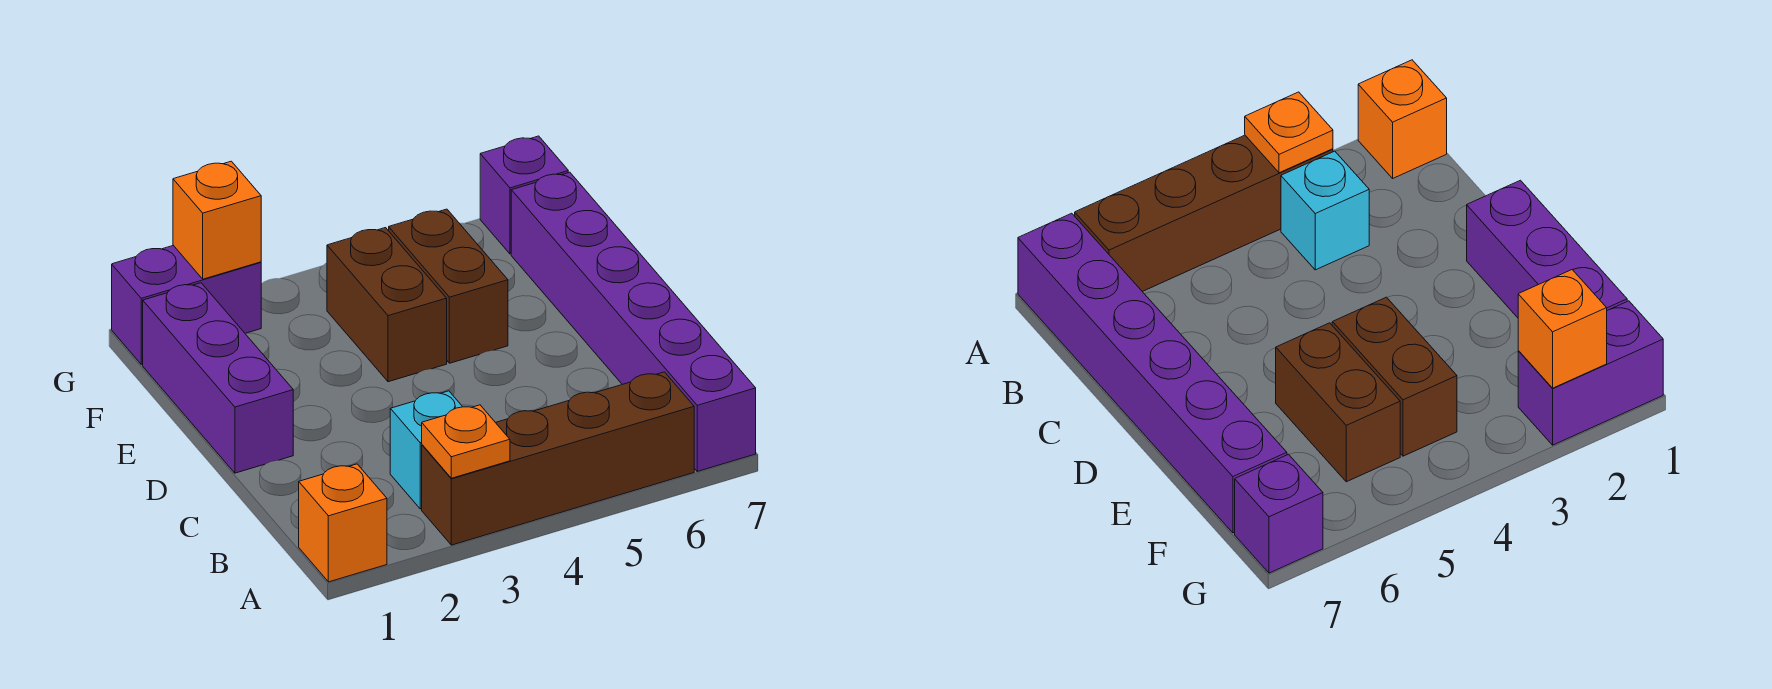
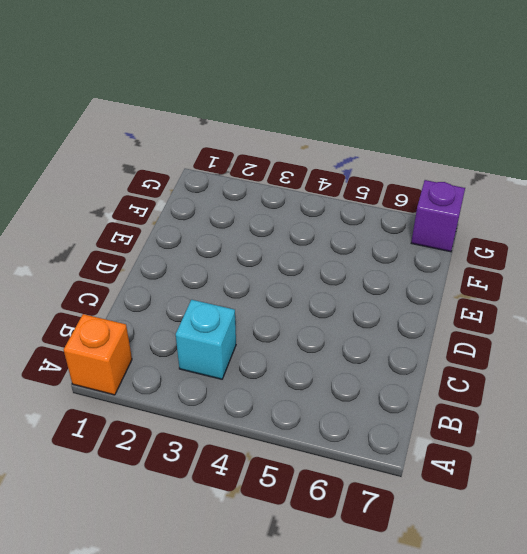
none -> brown brick A3:A6 level 1
none -> purple brick A7:F7 level 1

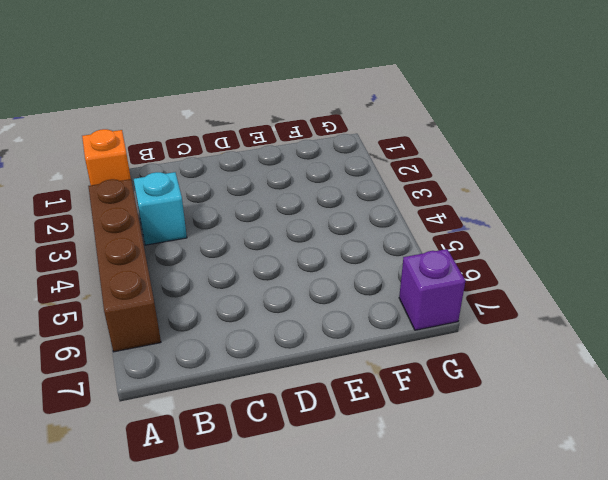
none -> purple brick A7:F7 level 1
none -> purple brick D1:F1 level 1

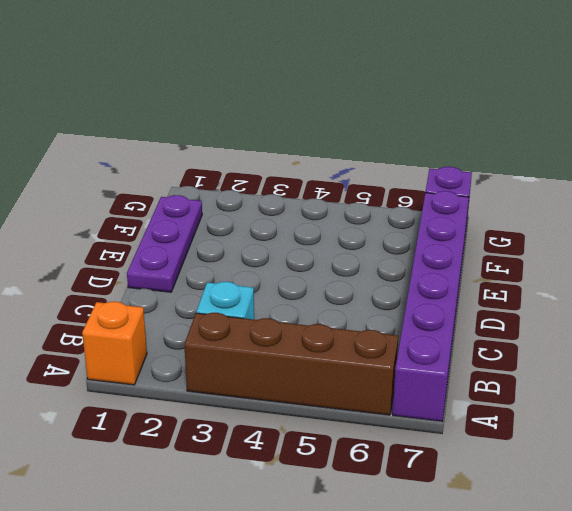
purple plate D1:F1 level 1 -> purple brick D1:F1 level 1
none -> brown brick E4:F4 level 1
none -> brown brick E5:F5 level 1

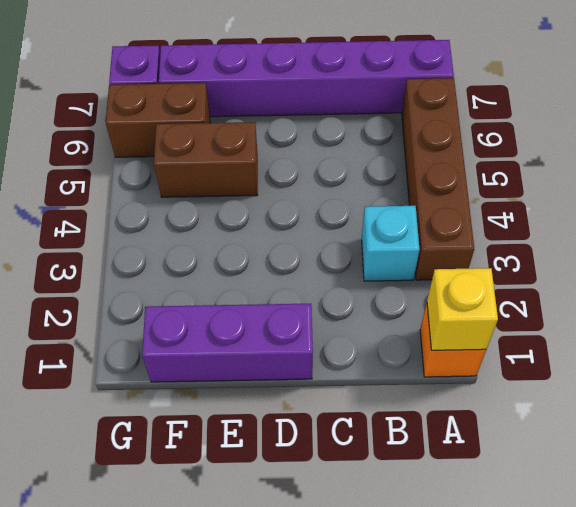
yellow brick A1 level 2 -> none
brown brick F6:G6 level 1 -> brown brick E4:F4 level 1
none -> purple brick G1:G2 level 1
none -> orange plate A3 level 2

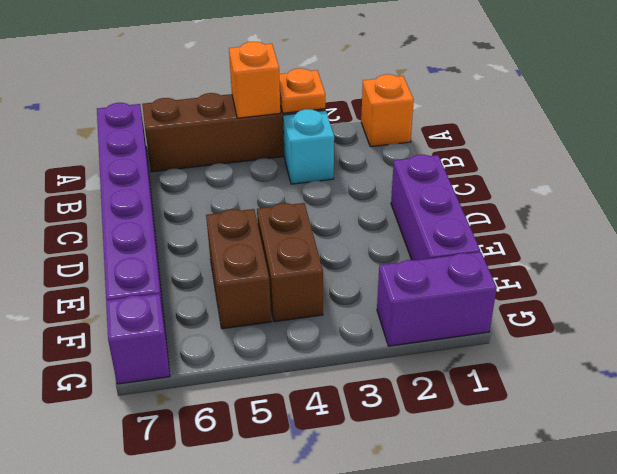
orange brick A4 level 2 -> orange brick G2 level 2

